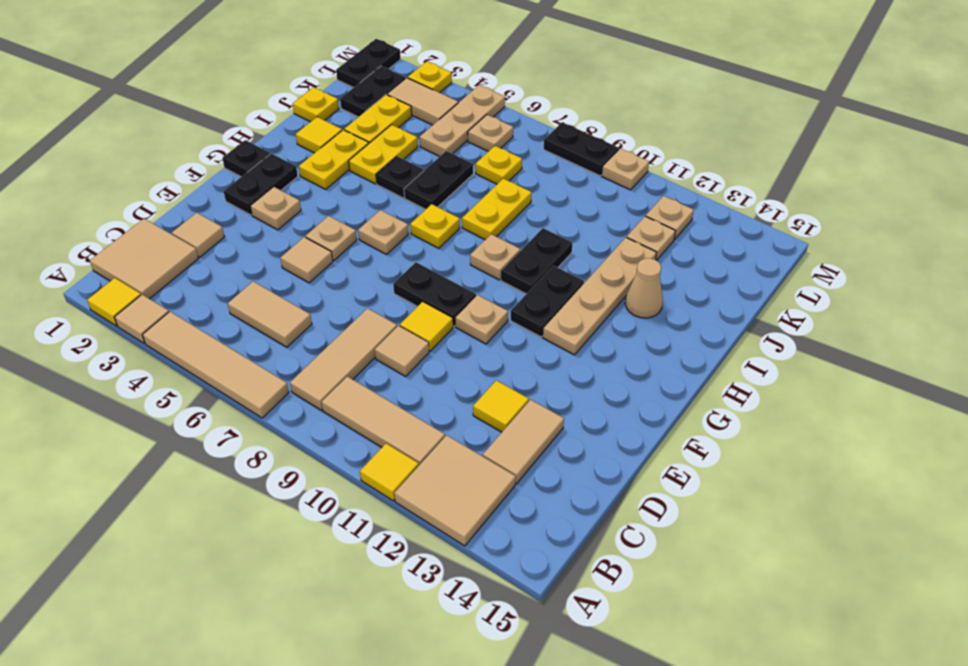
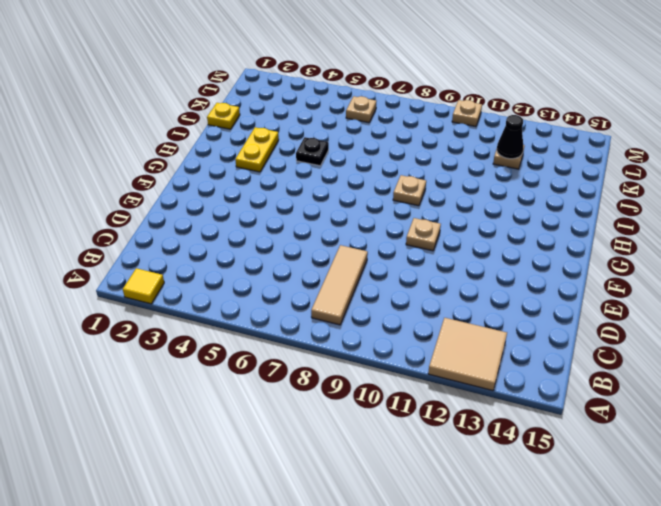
black cone K12 level 2 -> none
none -> tan tile A3 level 1
none -> tan tile A4:A7 level 1
none -> yellow tile A11 level 1
none -> tan tile B1:C2 level 1

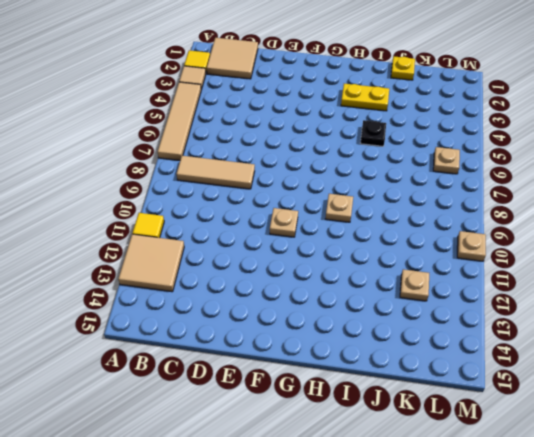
none -> tan tile B9:B11 level 1
none -> tan tile C5:C6 level 1
none -> tan tile C13:D13 level 1
none -> tan tile D2 level 1

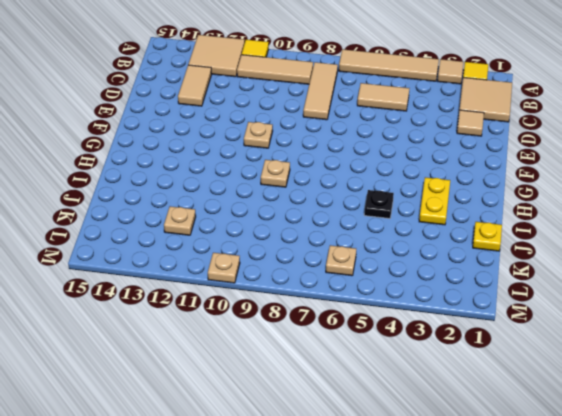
none -> tan tile D9 level 1
none -> yellow tile D12 level 1
none -> tan tile E5 level 1
none -> yellow tile E9 level 1

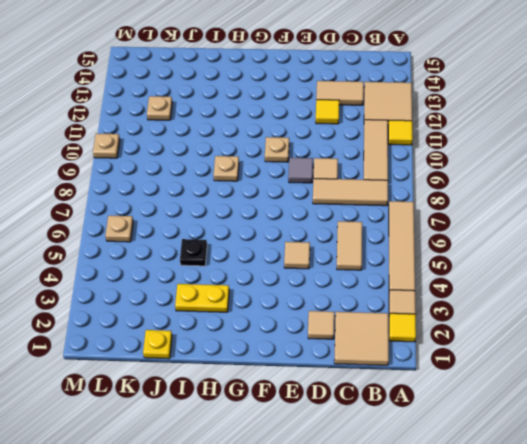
grey tile E9 level 1 -> yellow tile E9 level 1
none -> black plate F2:G2 level 1
none -> tan plate F3 level 1
none -> tan plate F5 level 1
none -> black plate F8:F9 level 1

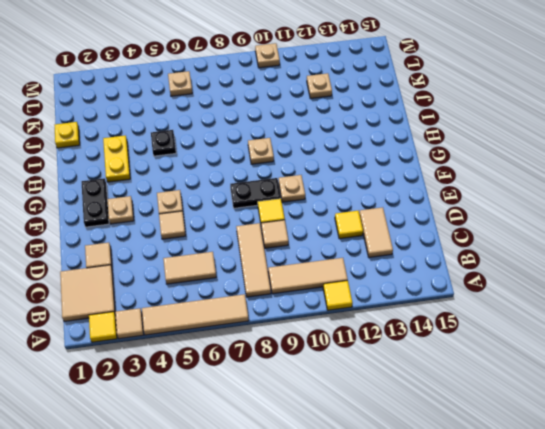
none -> tan tile A12:B13 level 1
none -> black plate G1 level 1
none -> tan plate G6 level 1
none -> black plate G11:H11 level 1

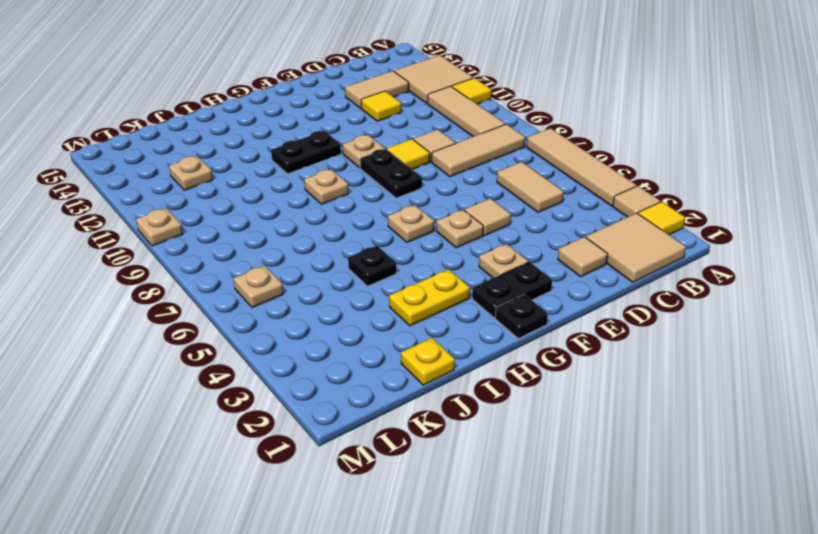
none -> tan plate G12:J12 level 1
none -> yellow plate H7 level 1
none -> black plate H10:I10 level 1
none -> yellow tile I2 level 1

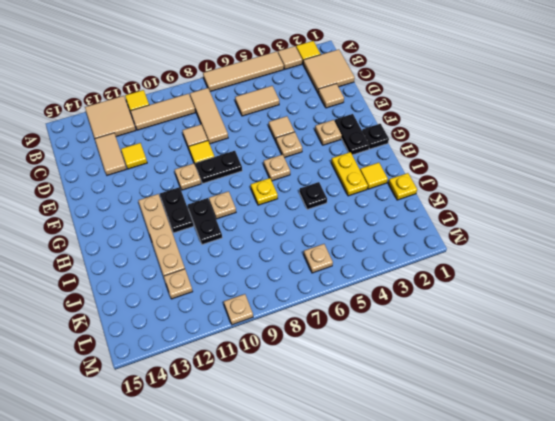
none -> yellow plate I4:J4 level 1
none -> black plate I6:J6 level 1
none -> yellow plate I8:J8 level 1
none -> tan cone I13 level 1

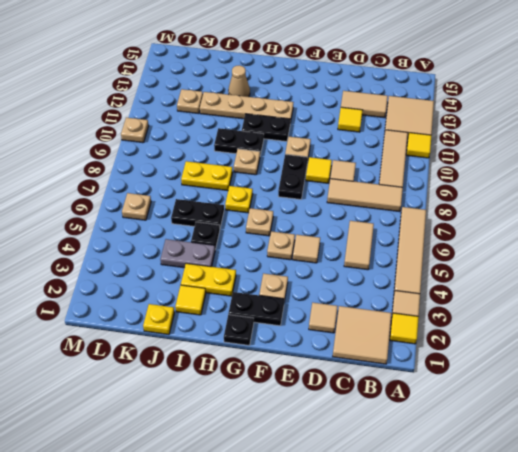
grey plate I4:J4 level 1 -> yellow plate I4:J4 level 1
none -> yellow plate J3:K3 level 1
none -> black plate K2:L2 level 1
none -> tan plate K5:M5 level 1
none -> yellow plate K7 level 1

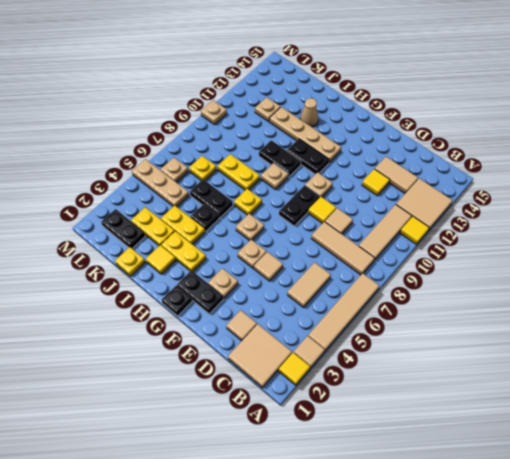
none -> black plate L1:M1 level 1
none -> tan tile L3:L4 level 1
none -> tan plate L12 level 1
none -> yellow plate M3 level 1

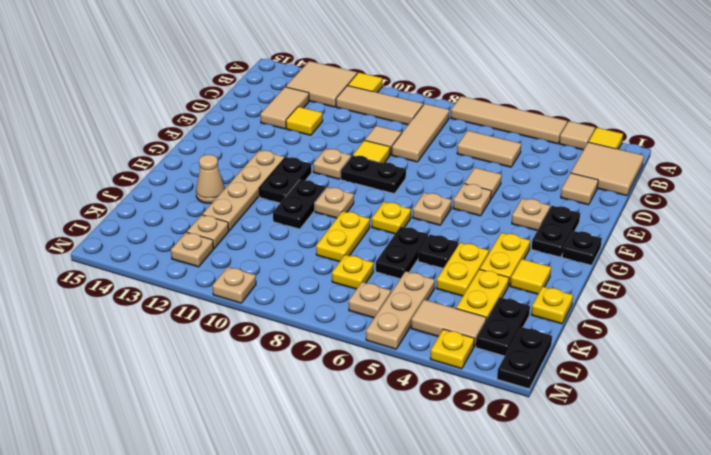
none -> black plate M8:M9 level 1

